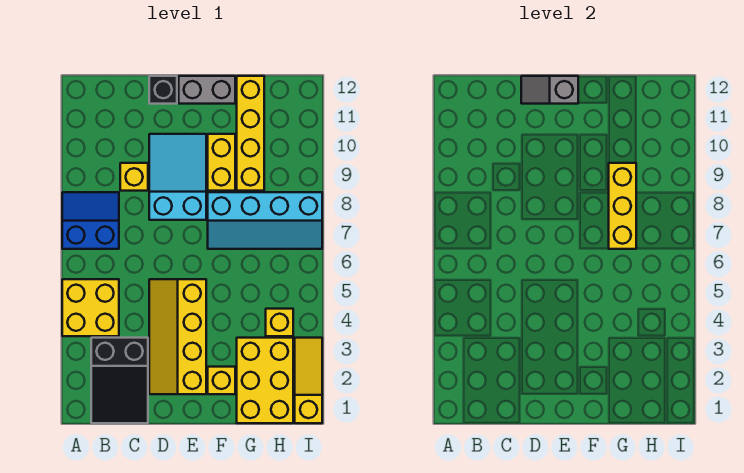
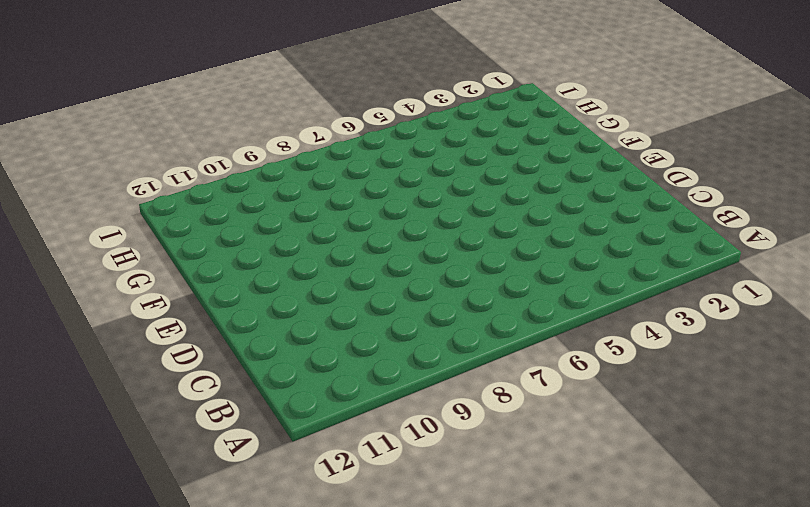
none -> yellow brick A4:B5 level 1
none -> blue slope A7:B8 level 1 top 7
none -> black slope B1:C3 level 1 top 3

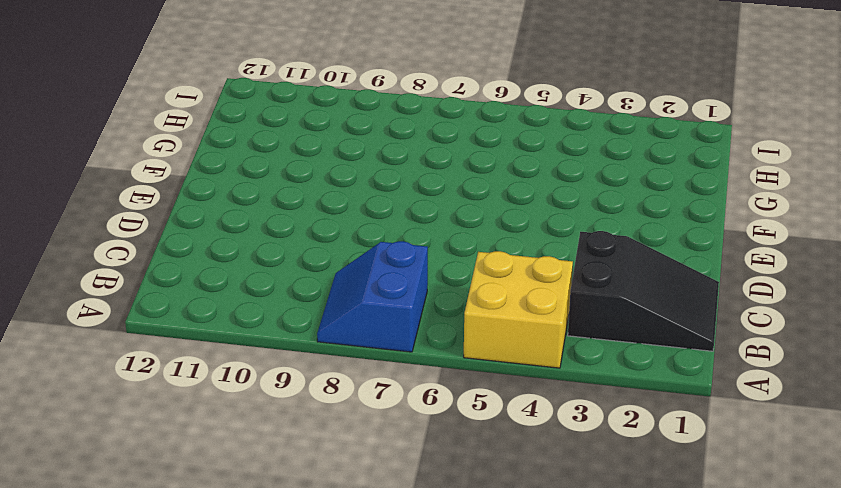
none -> yellow brick C9 level 1
none -> yellow slope D2:E5 level 1 top E
none -> cyan slope D8:E10 level 1 top 8

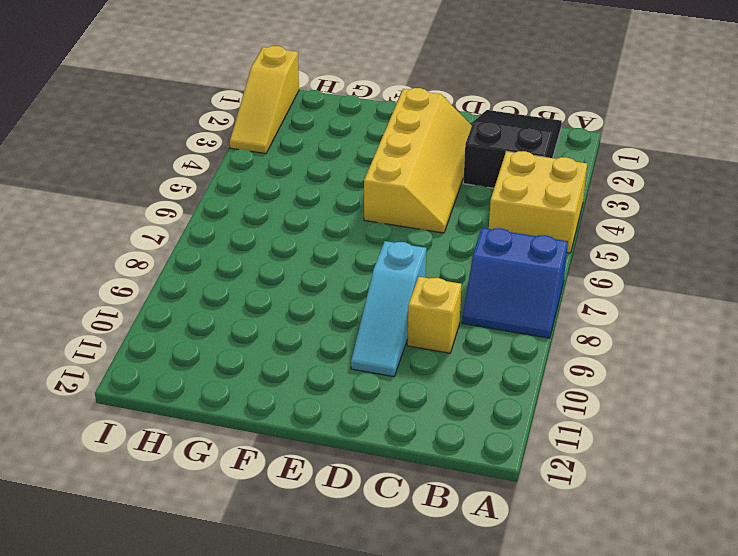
cyan slope D8:D10 level 1 top 8 -> cyan slope D8:E10 level 1 top 8
none -> black brick D12 level 1
none -> grey brick E12:F12 level 1
none -> yellow brick F2 level 1

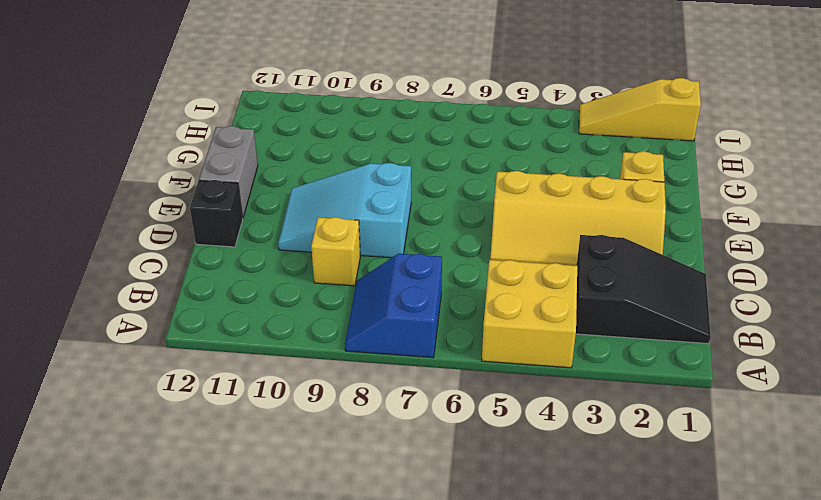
none -> cyan slope F7:I8 level 1 top 8
none -> yellow brick F9:F10 level 1
none -> yellow brick G1:H3 level 1

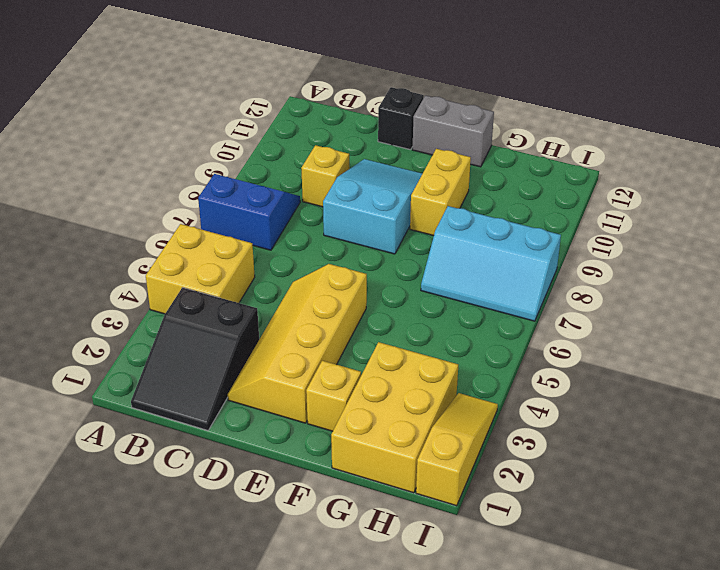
cyan slope G7:I8 level 1 top 8 -> cyan slope F7:I8 level 1 top 8
none -> yellow brick G9:G12 level 1
none -> yellow brick H4 level 1
none -> grey slope D12:E12 level 2 top E

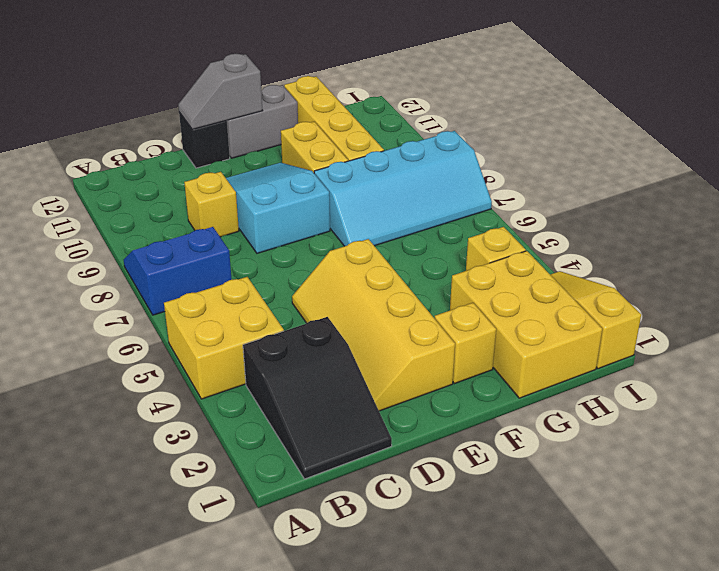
none -> yellow brick G7:G9 level 2

